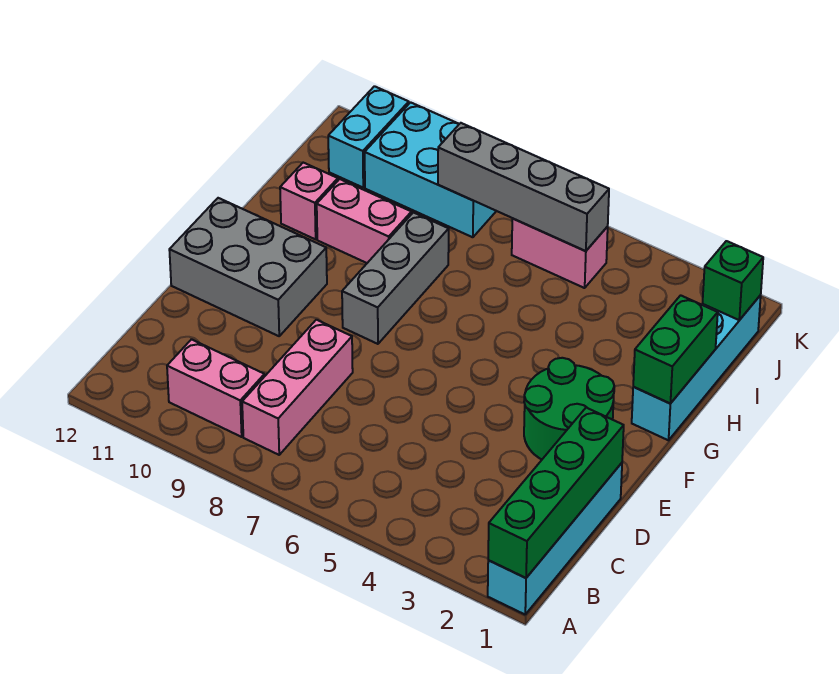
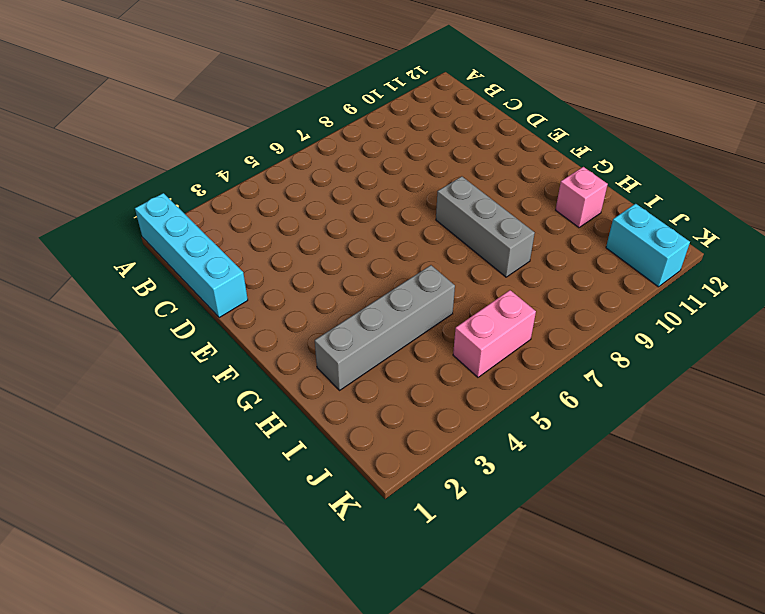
grey brick H2:H5 level 1 -> grey brick J5:J8 level 2
none -> pink brick B8:D8 level 1
none -> pink brick B9:B10 level 1
none -> green round brick E2:F3 level 1

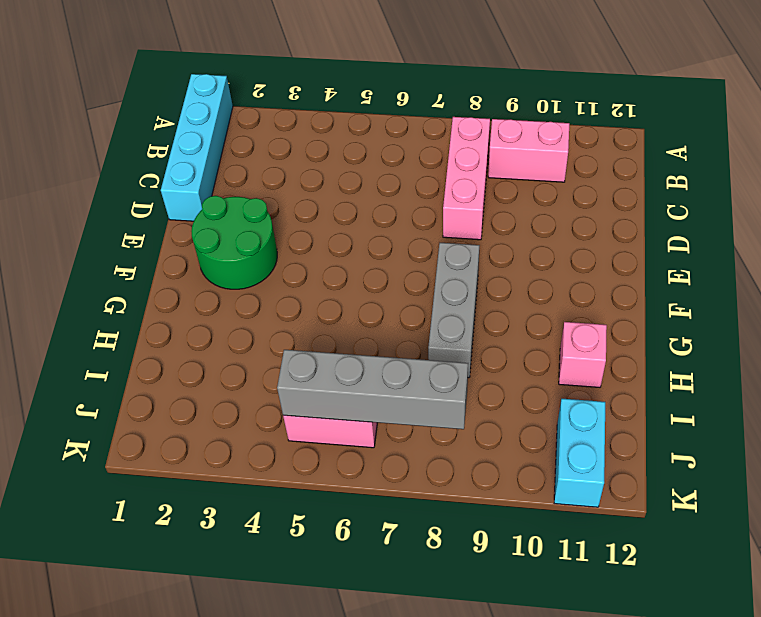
none -> grey brick E10:F12 level 1
none -> cyan brick G1:J1 level 1
none -> pink brick H9:H10 level 1

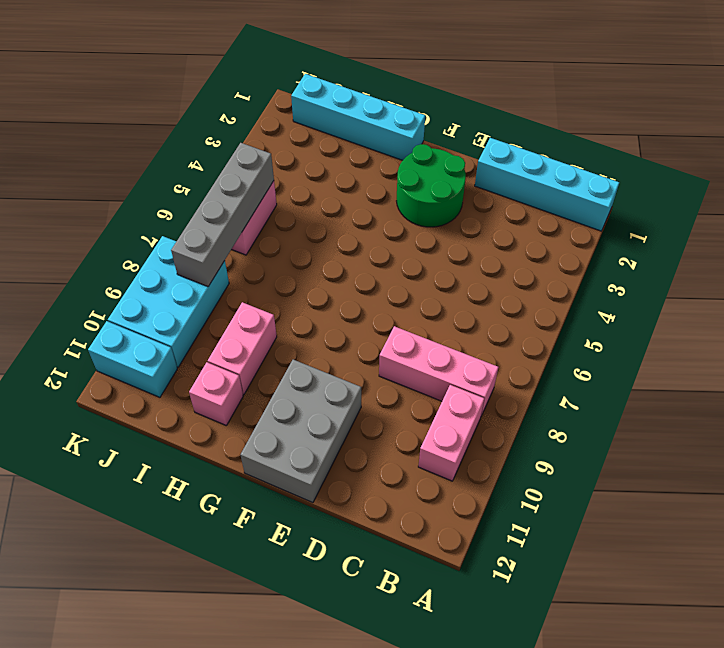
none -> grey brick F8:H8 level 1
none -> green brick A1:D1 level 2
none -> green brick G1:H1 level 2

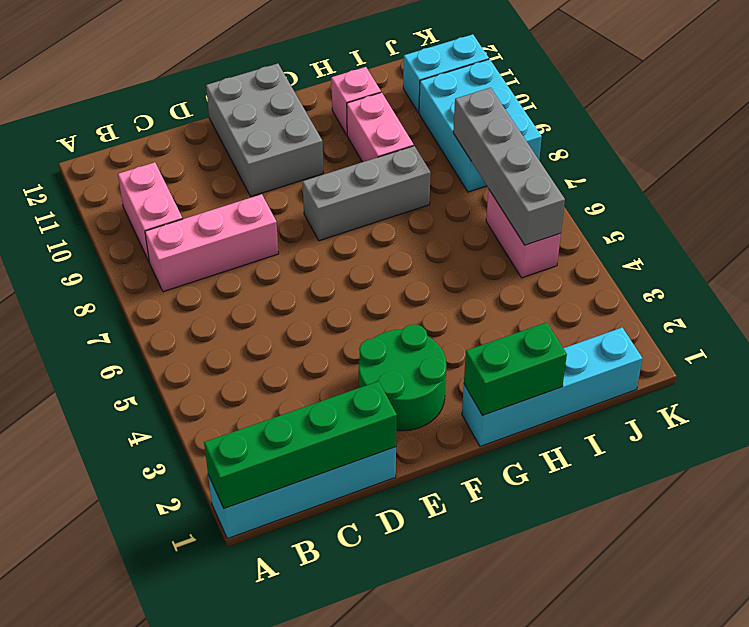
none -> green brick J1 level 2

